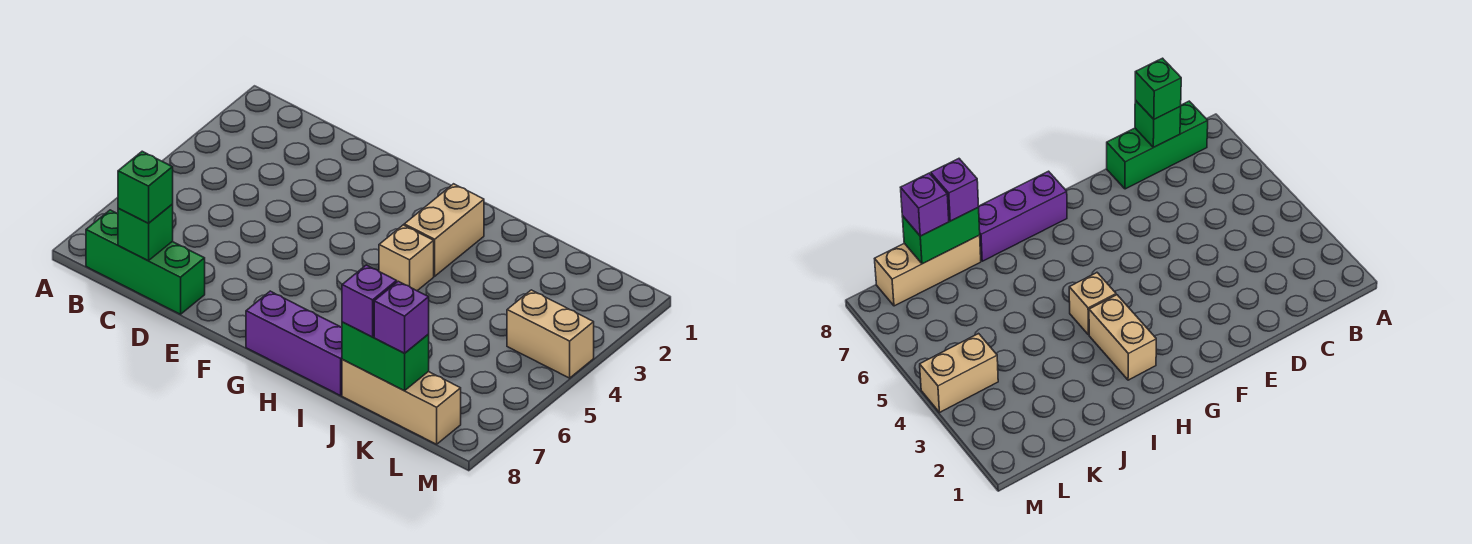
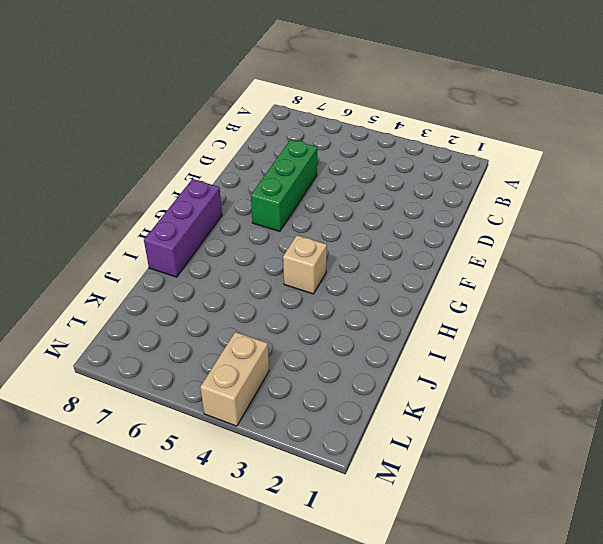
green brick D6:F6 level 1 -> green brick B8:D8 level 1
none -> tan brick H2:H3 level 1
none -> tan brick J8:L8 level 1

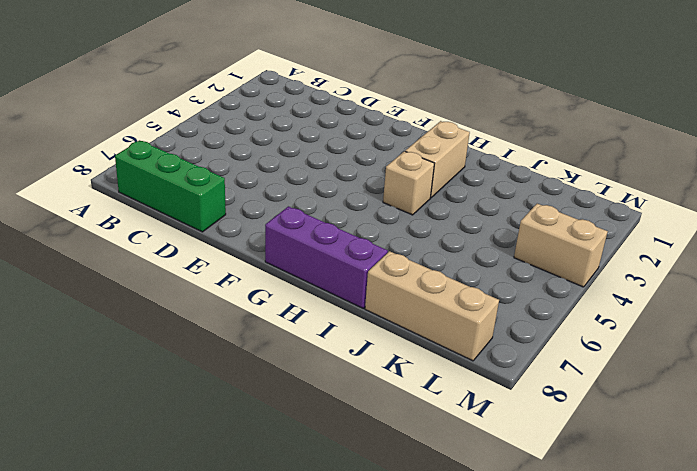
none -> green brick C8 level 2
none -> green brick J8:K8 level 2

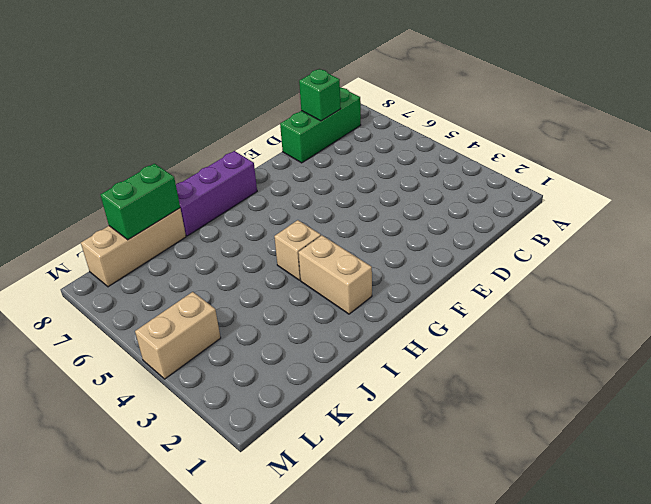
none -> green brick C8 level 3
none -> purple brick J8 level 3

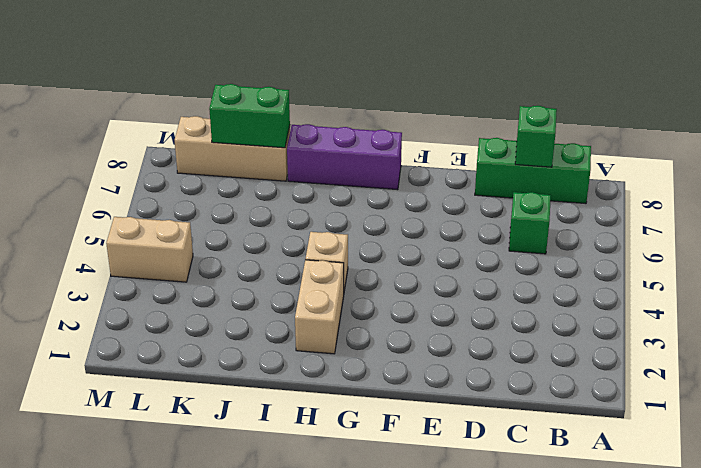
green brick C6 level 1 -> green brick C8 level 3
none -> purple brick J8 level 3
none -> purple brick K8 level 3

